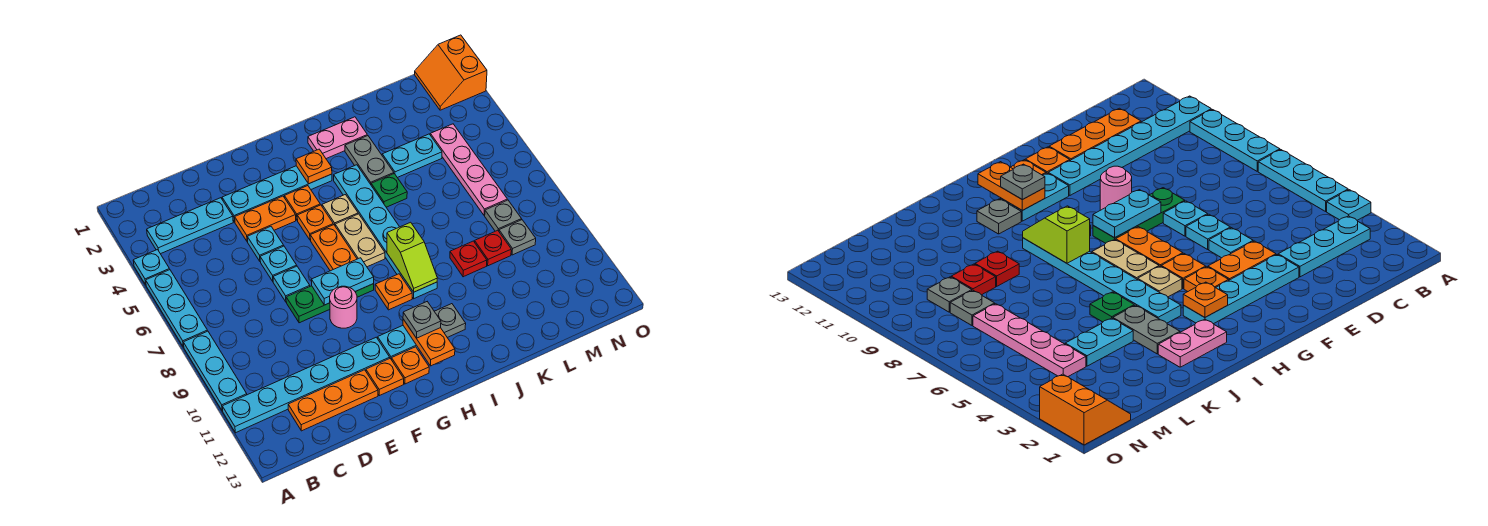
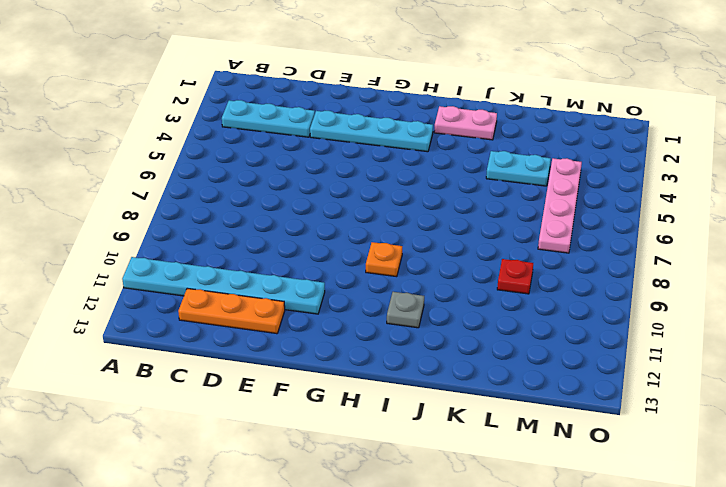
none -> cyan plate A4 level 1
none -> cyan plate A5:A7 level 1
none -> cyan plate A8:A10 level 1
none -> orange plate E4:F4 level 1

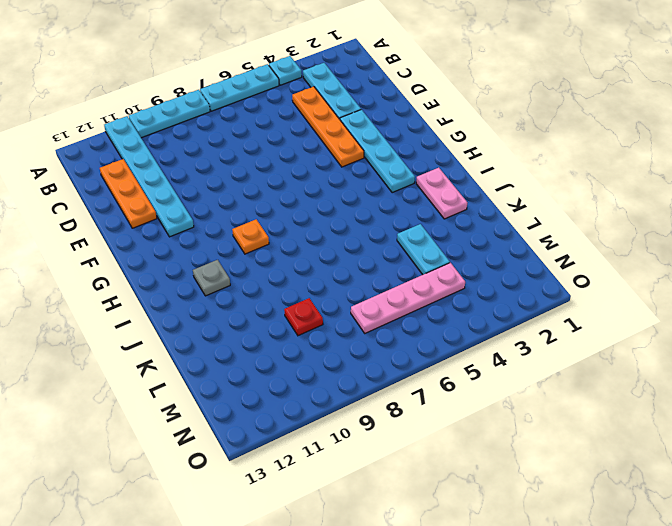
orange plate C4:F4 level 1 -> orange plate E4:F4 level 1
none -> cyan plate E5 level 1
none -> cyan plate E6 level 1
none -> cyan plate E7 level 1
none -> green plate E8:G8 level 1

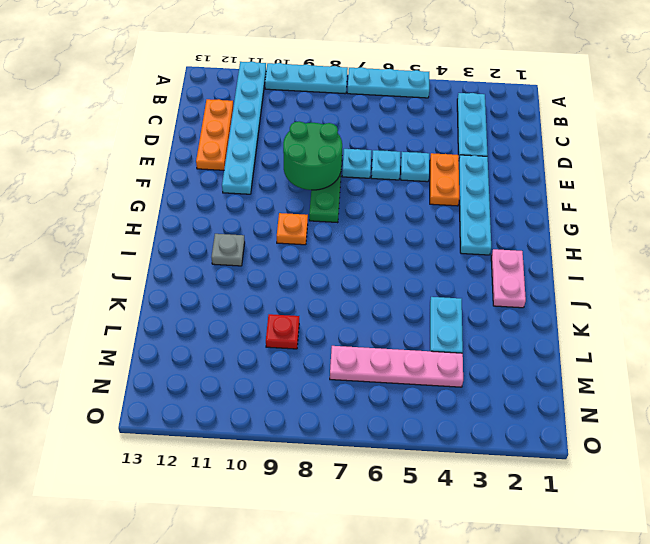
green round brick E8:F9 level 2 -> cyan plate F8:G8 level 2
none -> cyan plate A4 level 1
none -> pink round brick F9 level 1
none -> orange plate F12 level 1
none -> orange plate G4 level 1

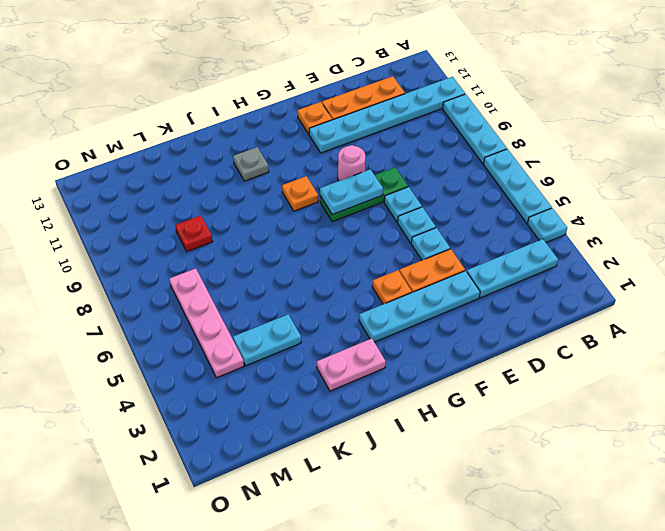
none -> orange plate G5 level 1
none -> orange plate G6:G7 level 1
none -> cyan plate G11:H11 level 1
none -> orange plate G12 level 1

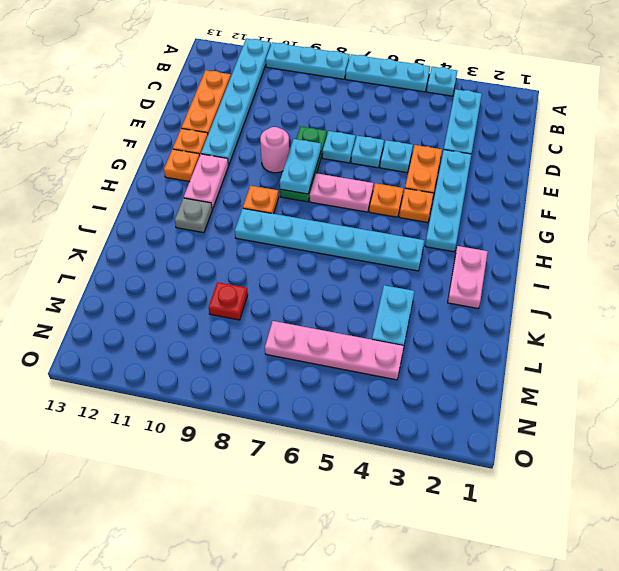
pink plate G6:G7 level 1 -> orange plate G6:G7 level 1
pink plate G11:H11 level 1 -> cyan plate G11:H11 level 1
none -> tan plate H5 level 1
none -> tan plate H6:H7 level 1
none -> grey plate J3:J4 level 1
none -> green plate J5 level 1

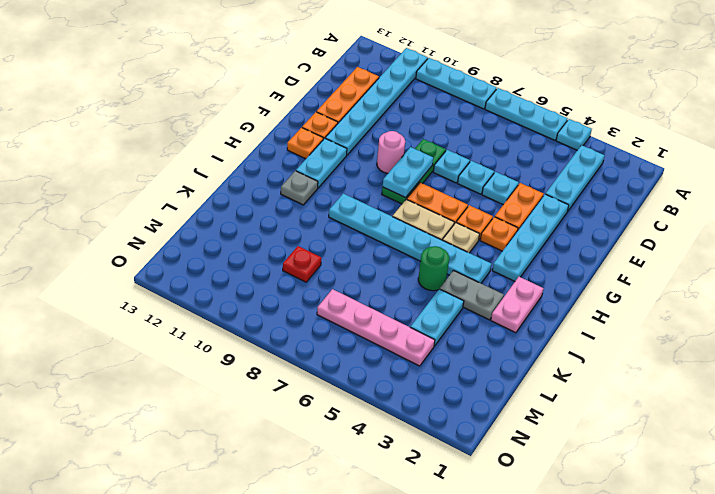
green round brick J5 level 1 -> green plate J5 level 1
none -> orange plate H9 level 1
none -> red plate K9 level 1
none -> grey plate M8 level 1
none -> grey plate M9 level 1

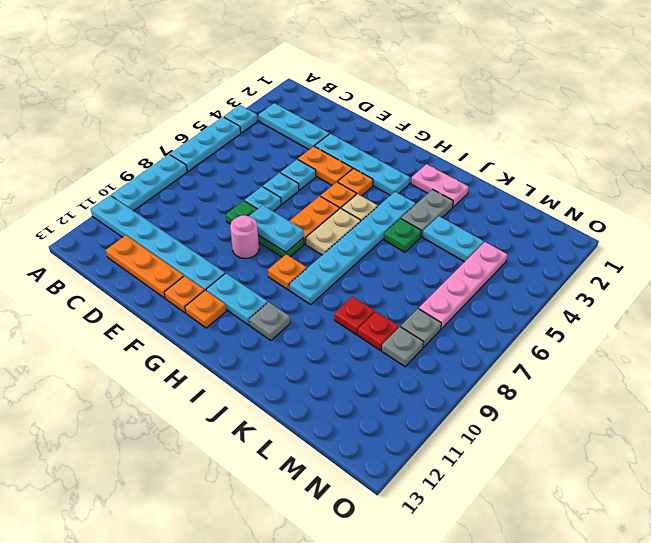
none -> orange slope N1:O2 level 1 top O
none -> orange plate H3 level 2
none -> orange plate H11:H12 level 2
none -> lime slope I8:I9 level 2 top 8

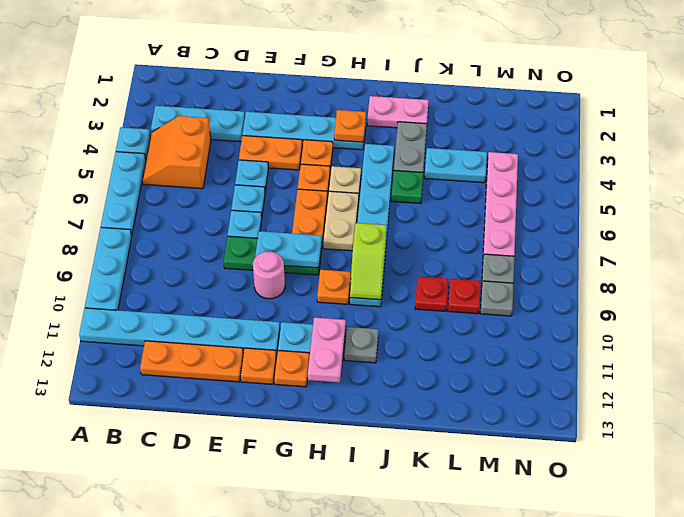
orange slope B4:C5 level 1 top C -> orange slope N1:O2 level 1 top O
pink plate H11:H12 level 2 -> orange plate H11:H12 level 2
none -> grey plate H11 level 3

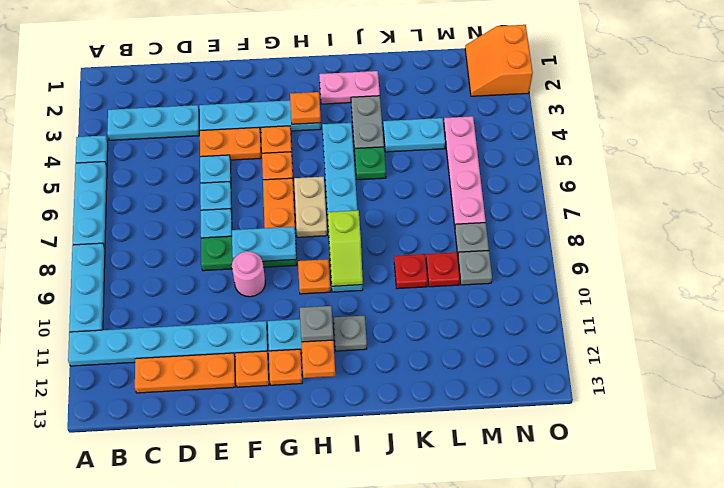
none -> tan plate H5 level 1

